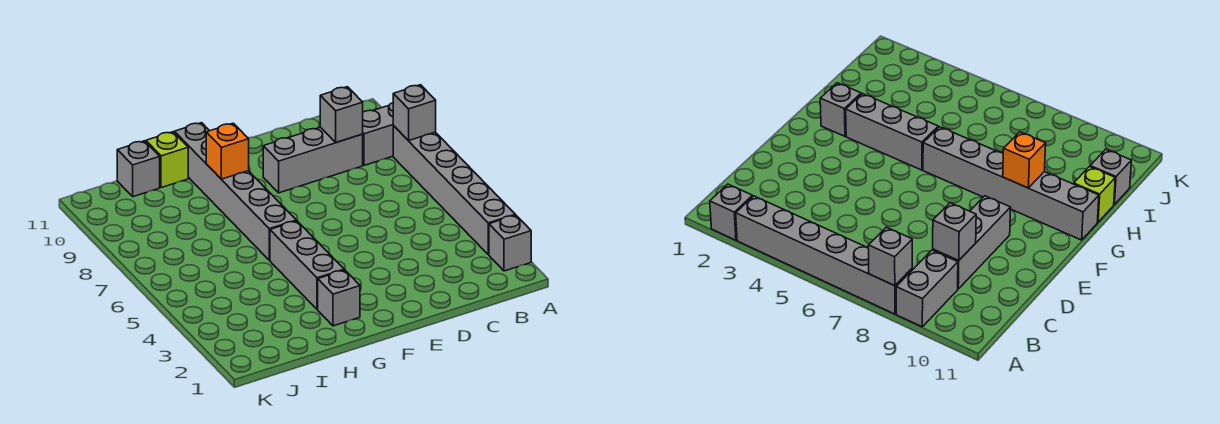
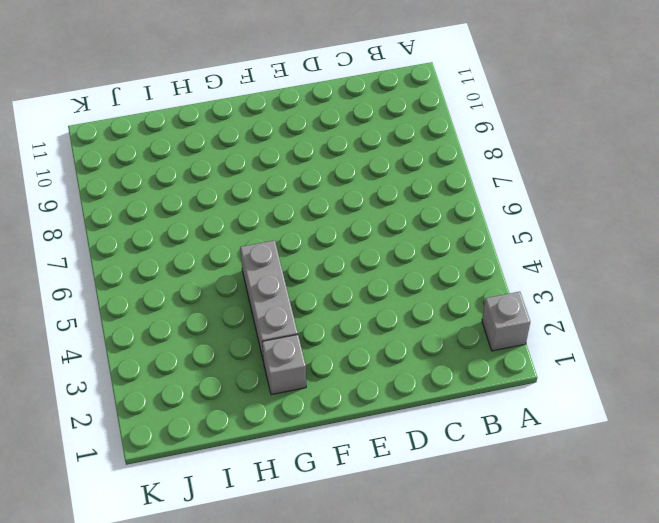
none -> grey brick A3:A8 level 1
none -> grey brick A9:B9 level 1
none -> grey brick C9:E9 level 1

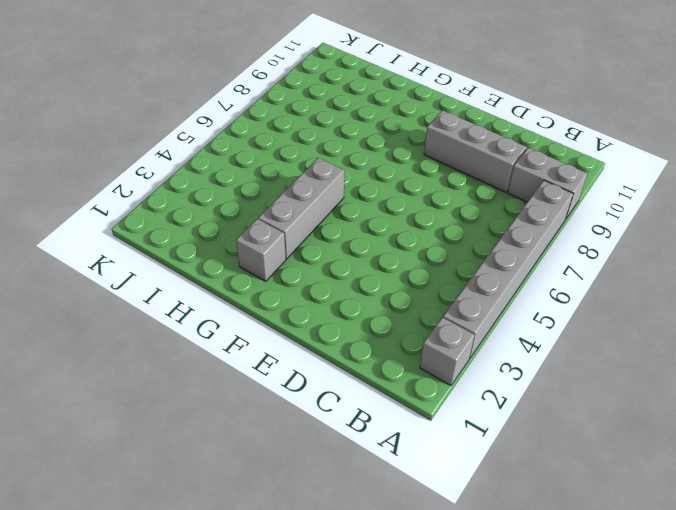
none -> grey brick G6:G11 level 1
none -> lime brick H11 level 1
none -> grey brick I11 level 1

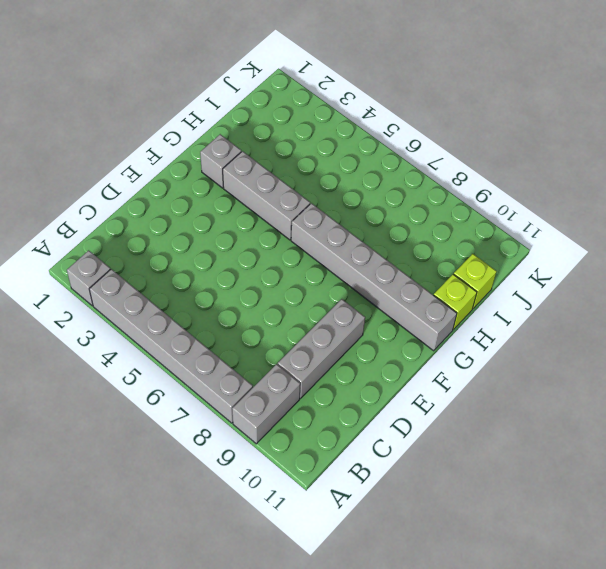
lime brick I11 level 1 -> grey brick I11 level 1
none -> grey brick A8 level 2
none -> grey brick C9 level 2
none -> orange brick G9 level 2

